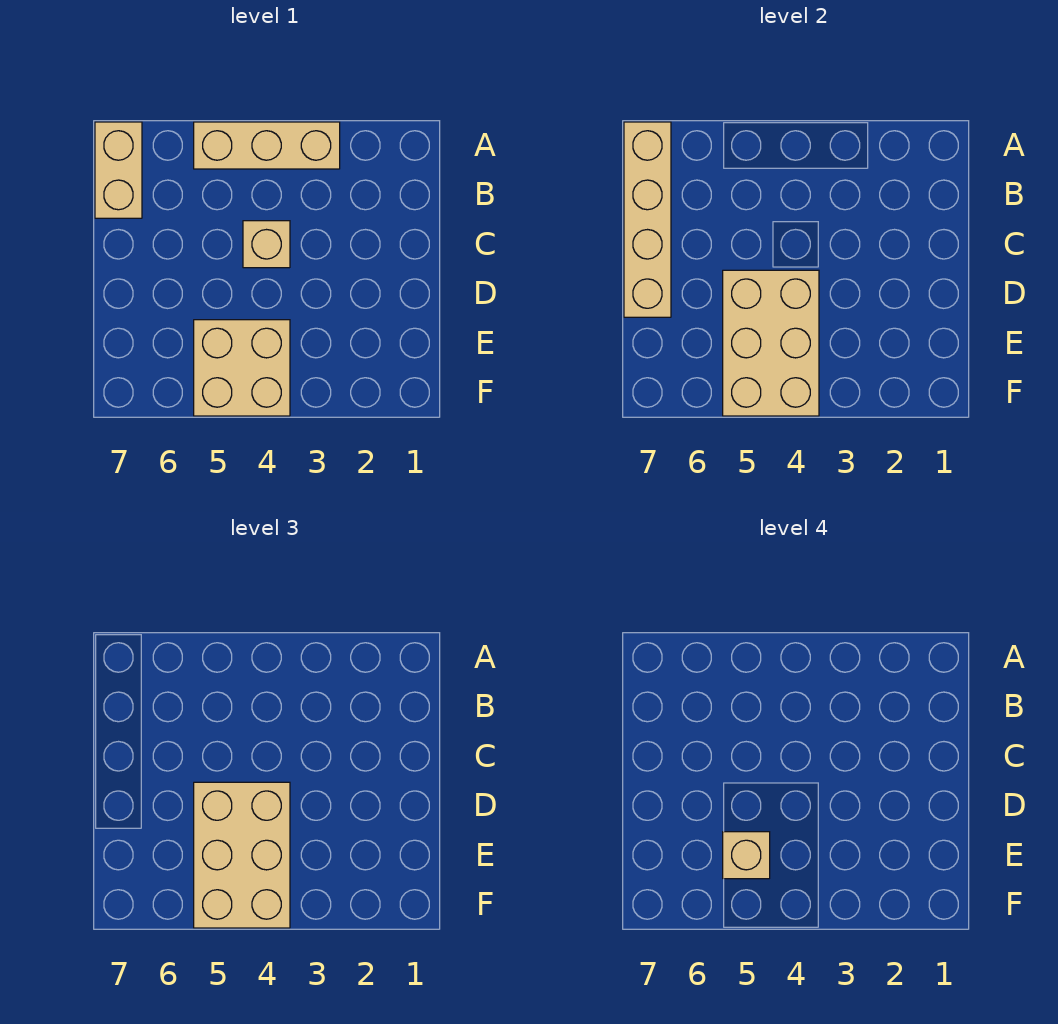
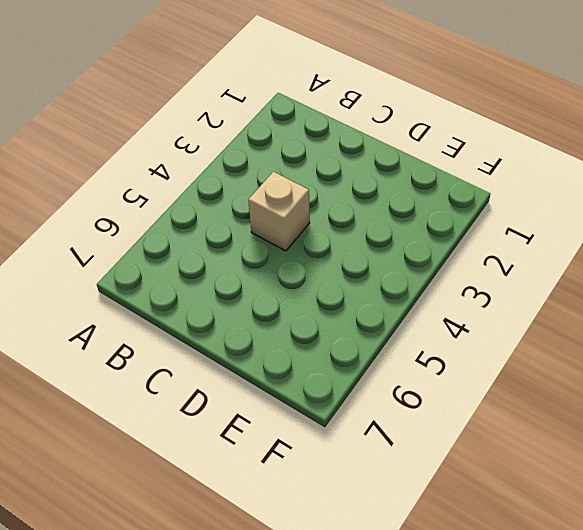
none -> tan brick A3:A5 level 1
none -> tan brick A7:B7 level 1

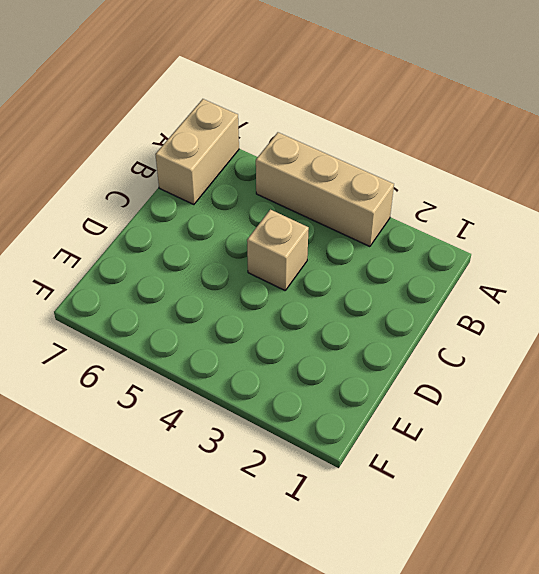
none -> tan brick E4:F5 level 1
none -> tan brick A7:D7 level 2

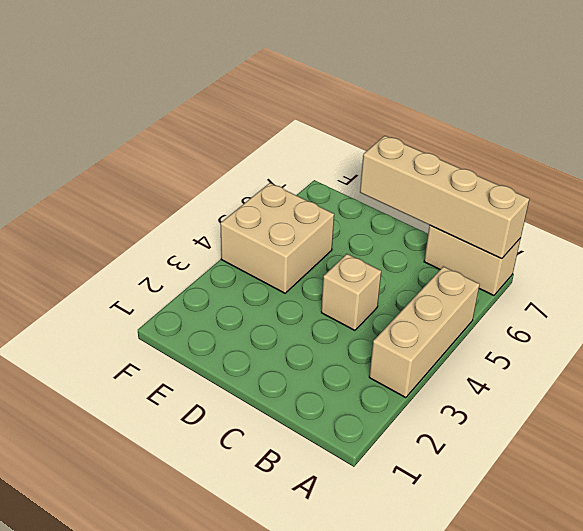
none -> tan brick D4:F5 level 2
none -> tan brick D4:F5 level 3

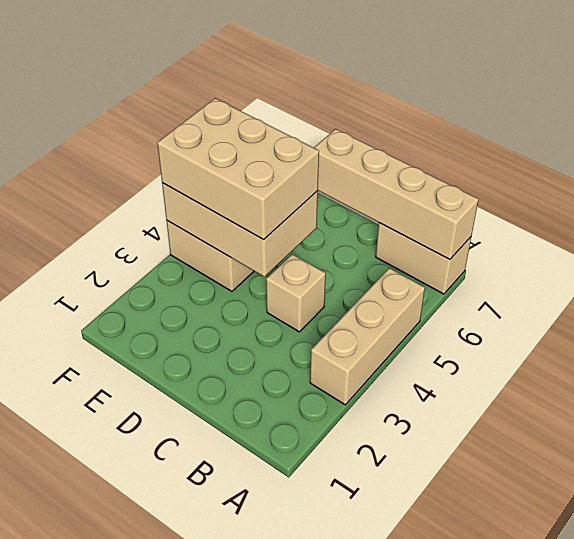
none -> tan brick E5 level 4

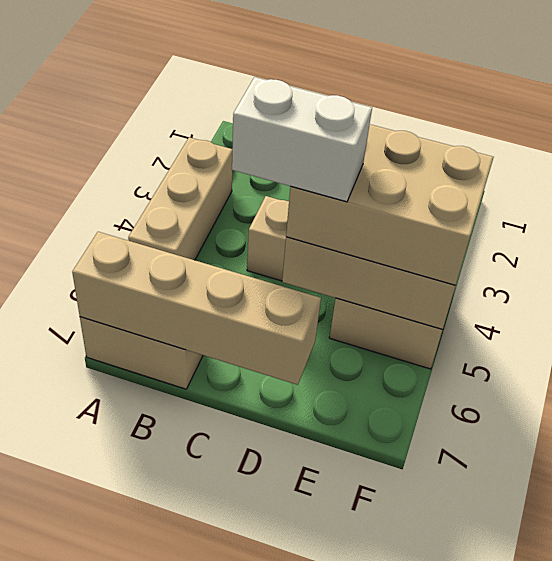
white brick C5:D5 level 4 -> none
none -> tan brick E5 level 4

